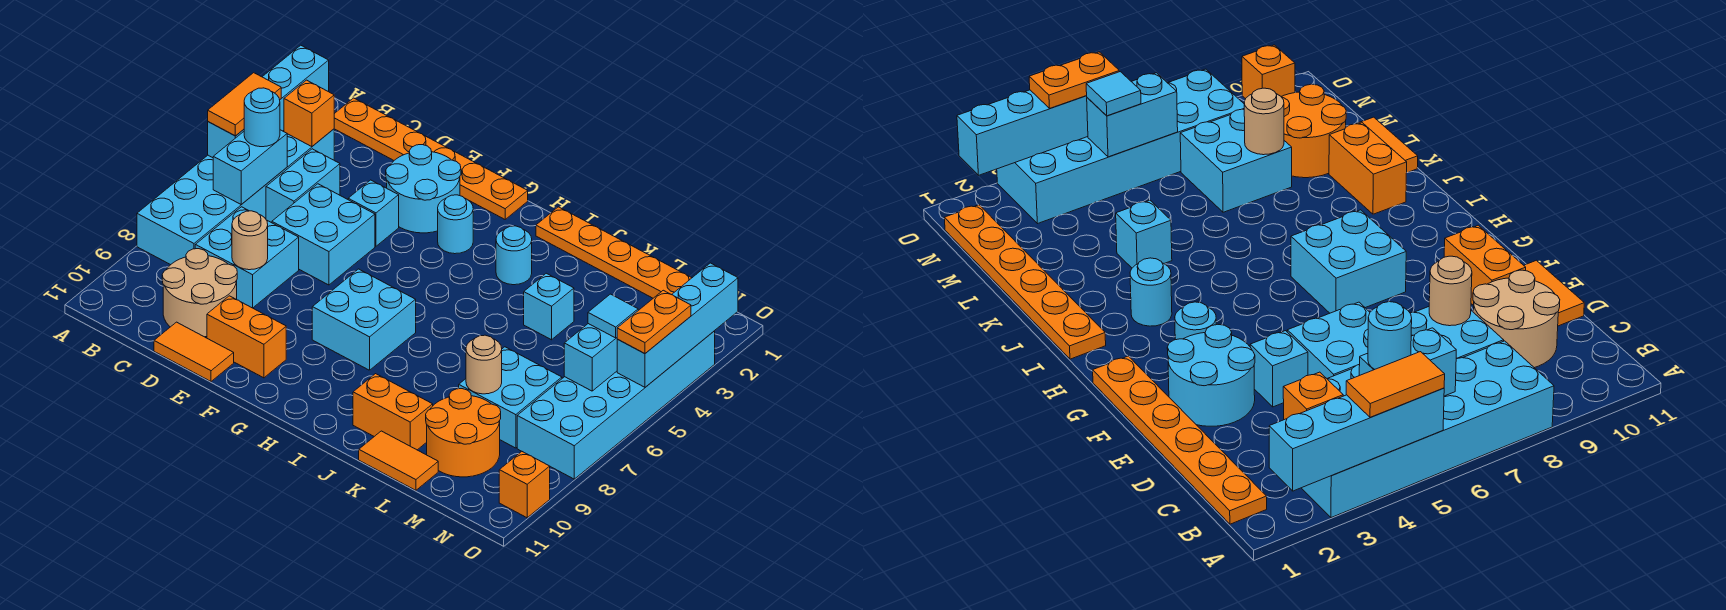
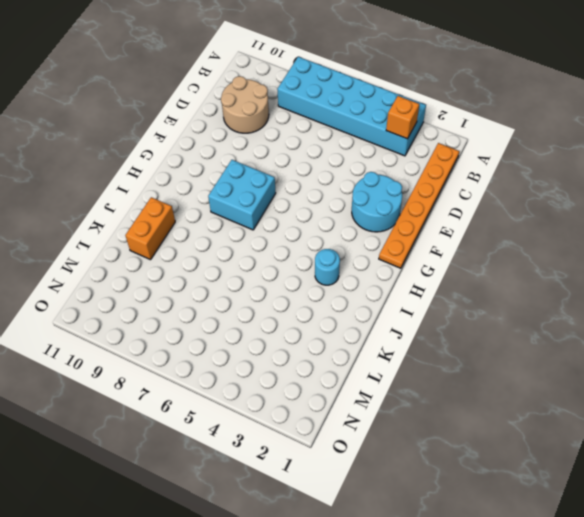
none -> cyan brick C4:C5 level 1
none -> cyan brick C7:D8 level 1
none -> cyan brick D5:E6 level 1
none -> orange tile D11:E11 level 1

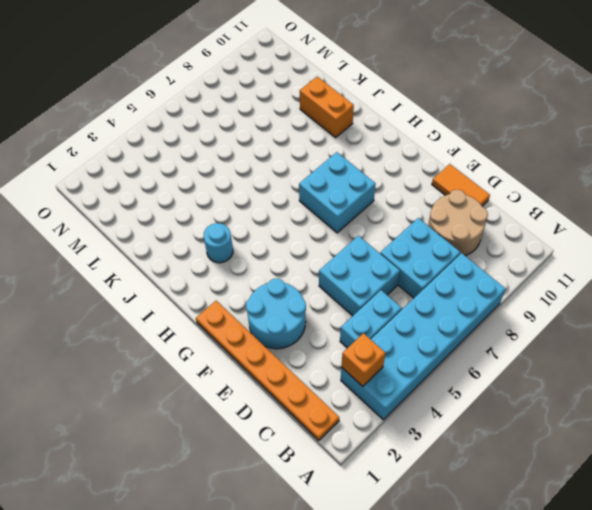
none -> cyan brick E4 level 1
none -> orange brick E10:F10 level 1
none -> cyan round brick G3 level 1
none -> orange plate I1:N1 level 1

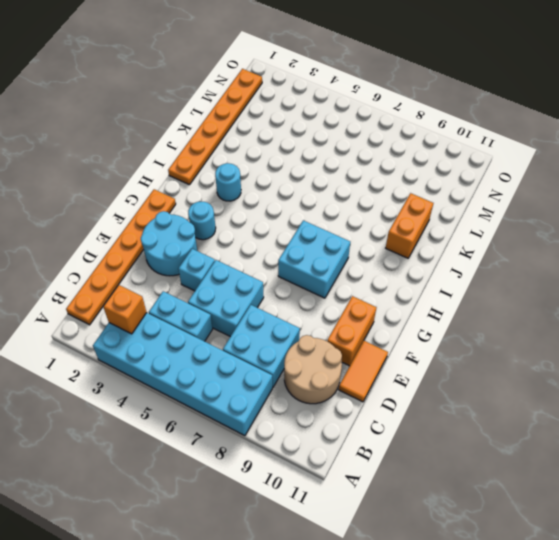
none -> cyan brick K4 level 1
none -> orange tile K11:L11 level 1
none -> cyan brick L7:M8 level 1
none -> orange round brick L9:M10 level 1

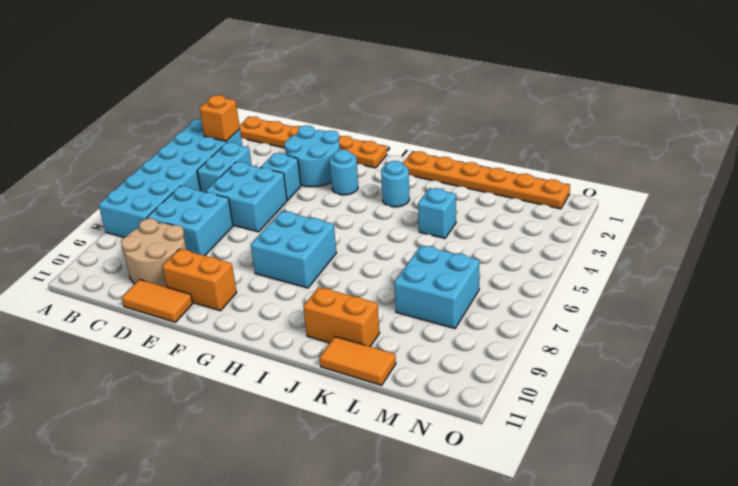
none -> orange round brick L9:M10 level 1
none -> cyan brick N3:O8 level 1
none -> orange brick O10 level 1
none -> cyan brick A2:A5 level 2

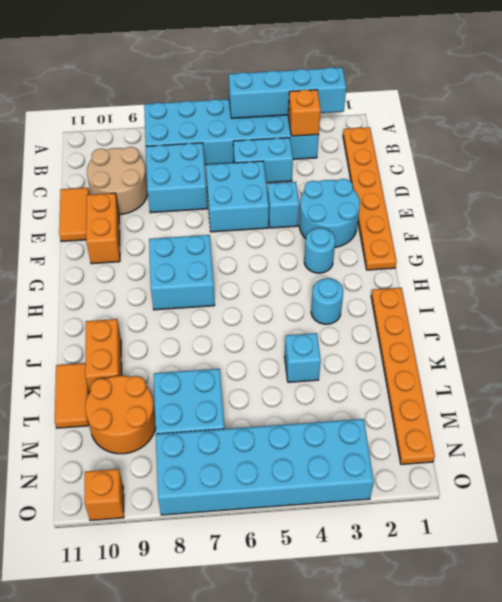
none -> cyan brick B5:B6 level 2
none -> tan round brick D8 level 2
none -> tan round brick L8 level 2
none -> cyan brick N5:N6 level 2

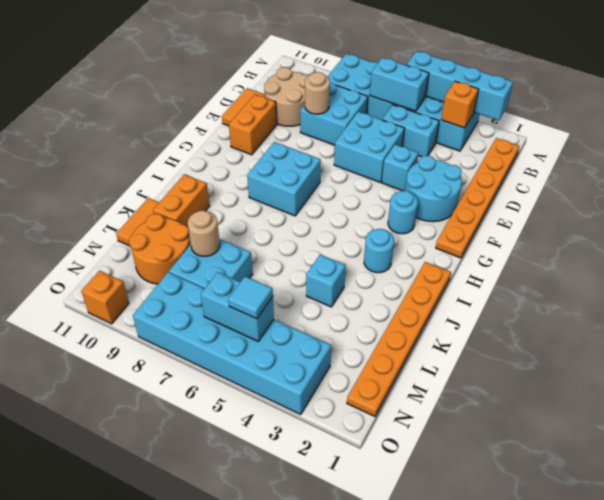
none -> cyan brick O2:O5 level 2
none -> orange tile A4:A5 level 3
none -> cyan round brick B5 level 3
none -> orange plate O4:O5 level 3

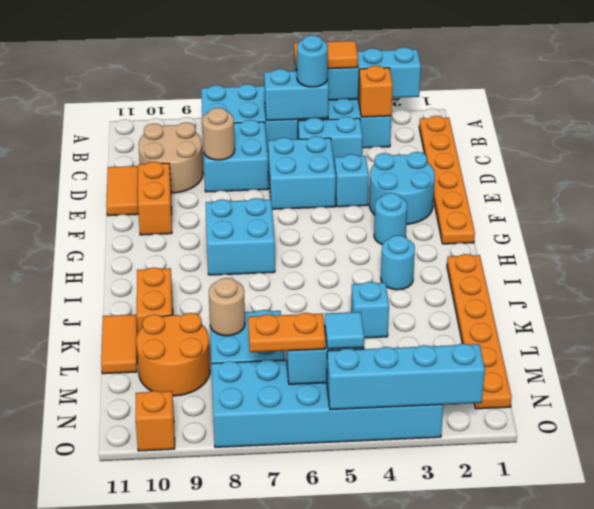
orange plate N6:N7 level 3 -> orange plate O4:O5 level 3

